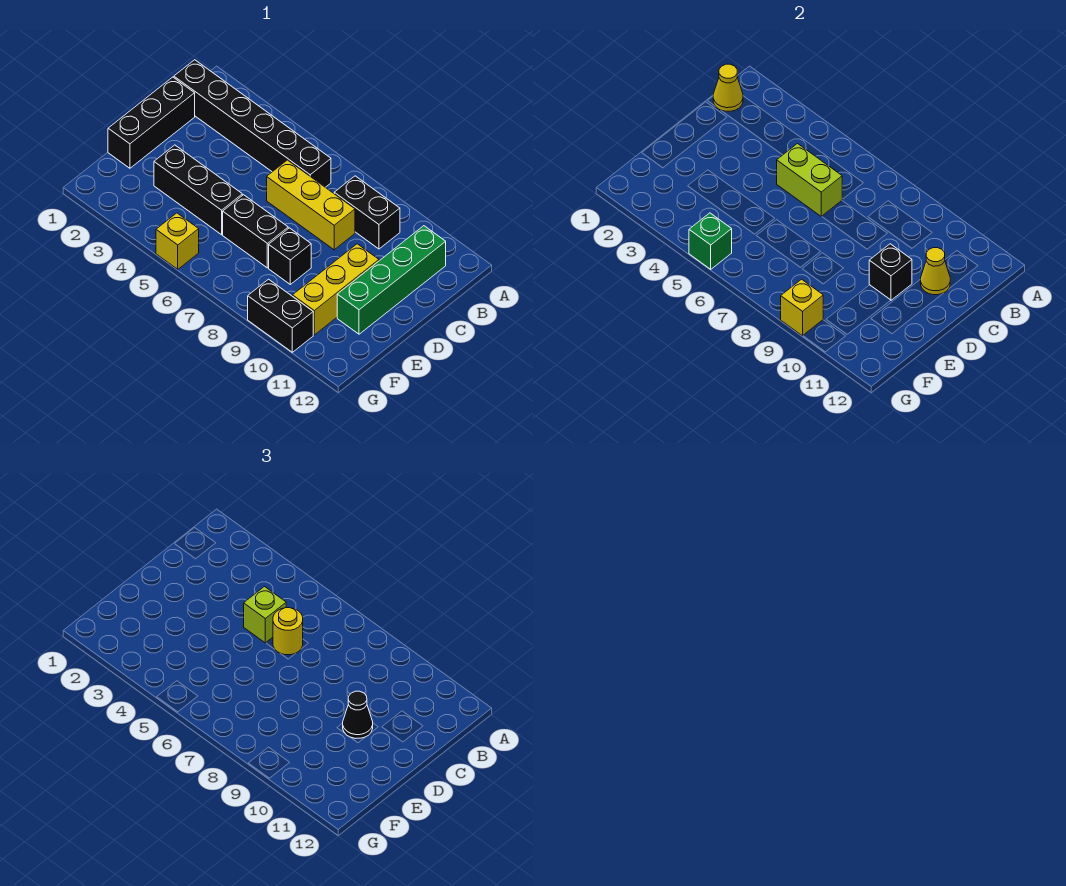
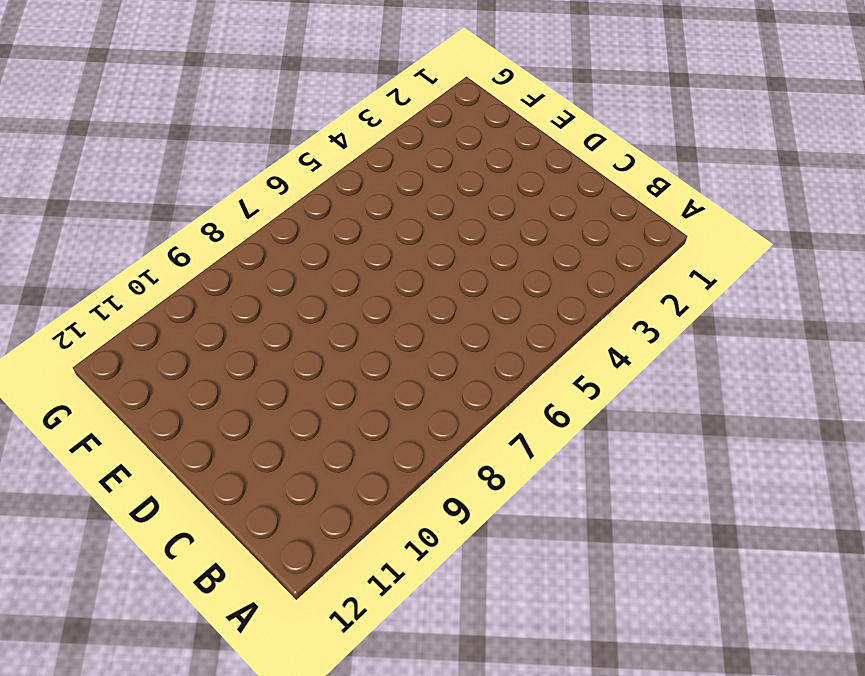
none -> black brick B1:B6 level 1
none -> black brick B8:B9 level 1
none -> green brick B11:E11 level 1

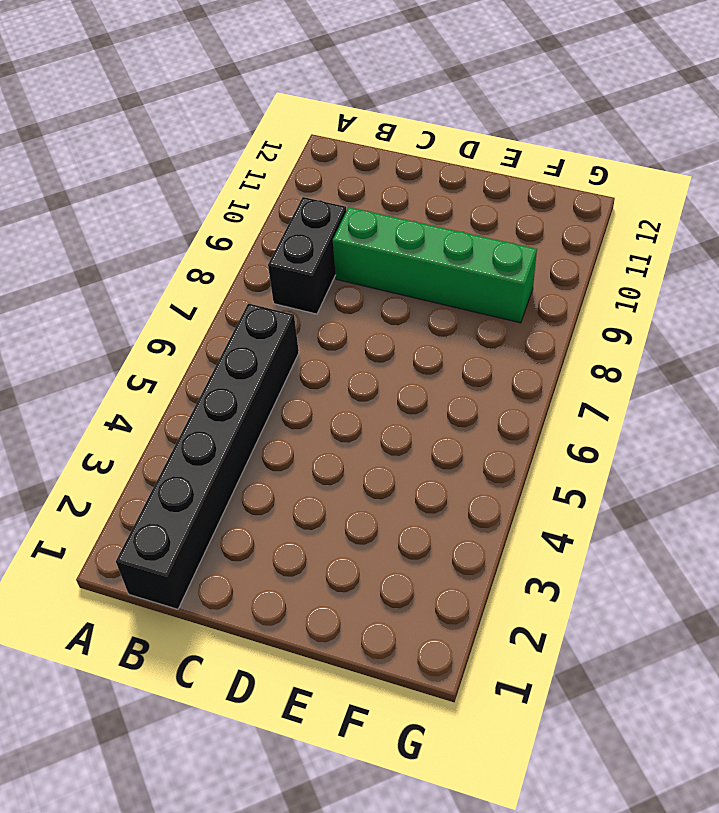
green brick C9:F9 level 1 -> green brick B11:E11 level 1
none -> black brick C1:E1 level 1
none -> yellow brick C6:C8 level 1
none -> yellow brick D10:F10 level 1

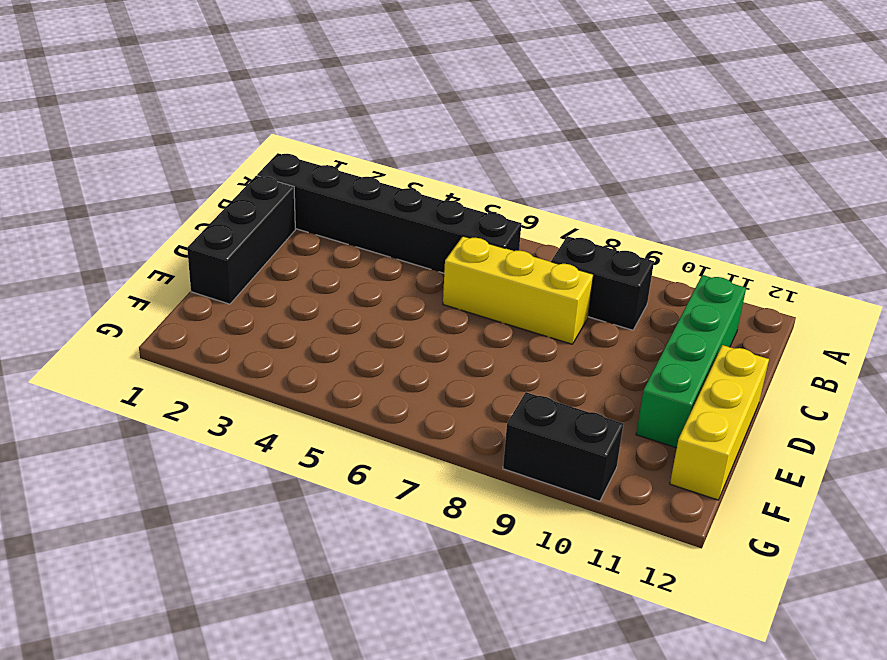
yellow brick D12:F12 level 1 -> yellow brick D10:F10 level 1
none -> black brick E3:E5 level 1
none -> black brick E6:E7 level 1
none -> black brick E8 level 1

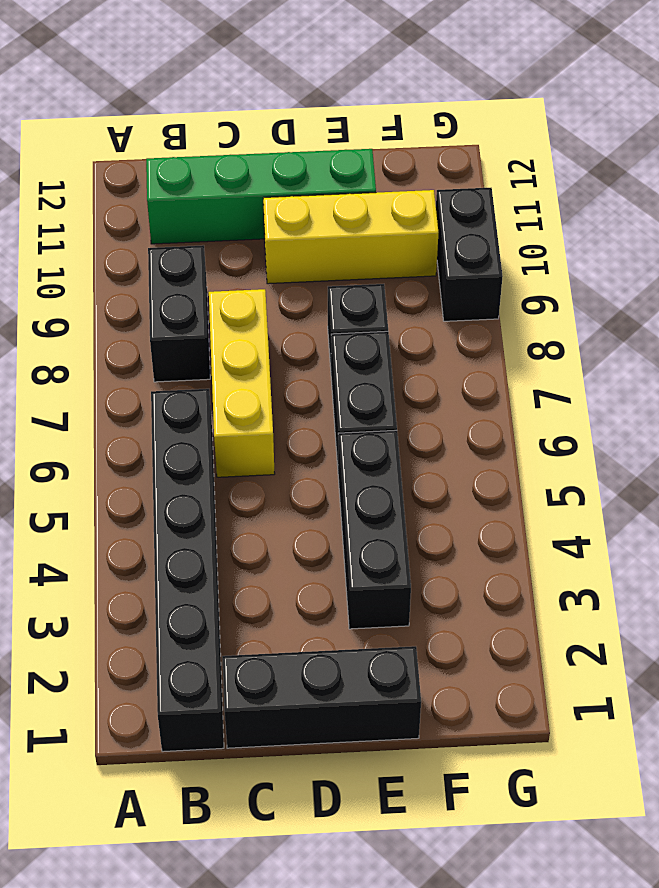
none -> yellow brick G5 level 1
none -> yellow cone B1 level 2
none -> lime brick C5:C6 level 2

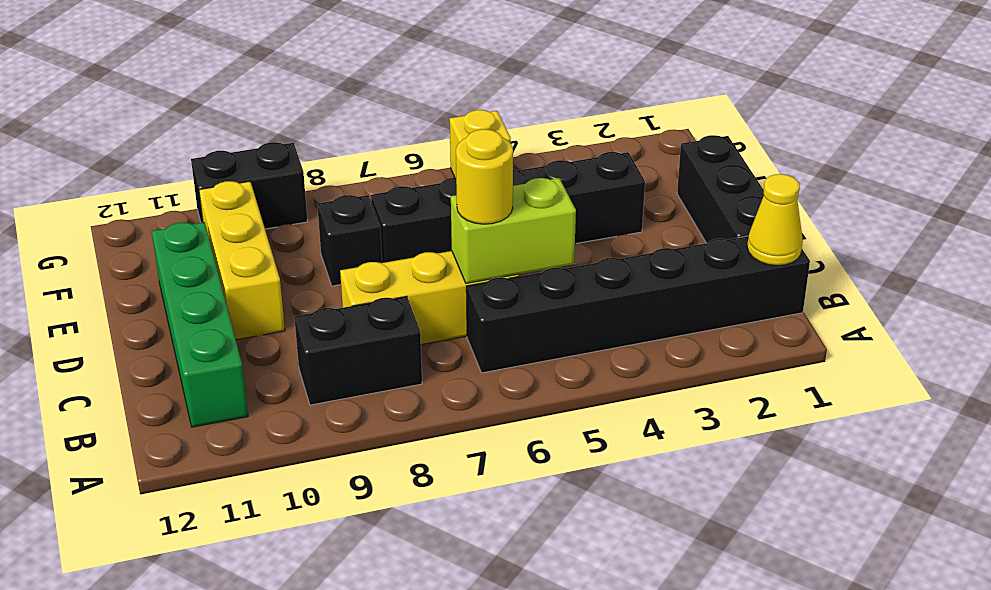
none -> yellow cone C11 level 2
none -> black brick D10 level 2
none -> green brick G5 level 2

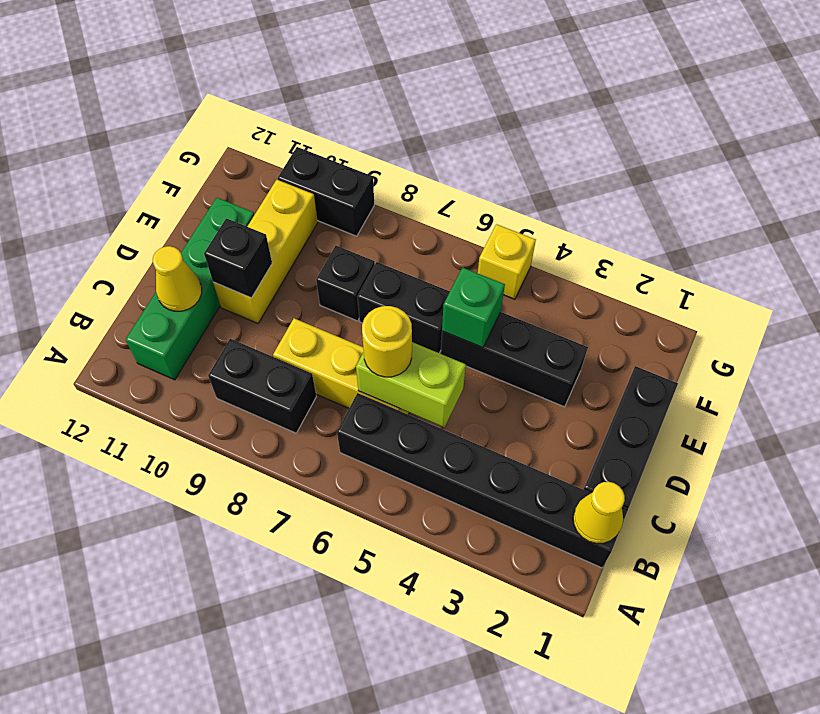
green brick E5 level 2 -> green brick G5 level 2
none -> yellow brick G9 level 2
none -> lime brick C5 level 3
none -> black cone D10 level 3

